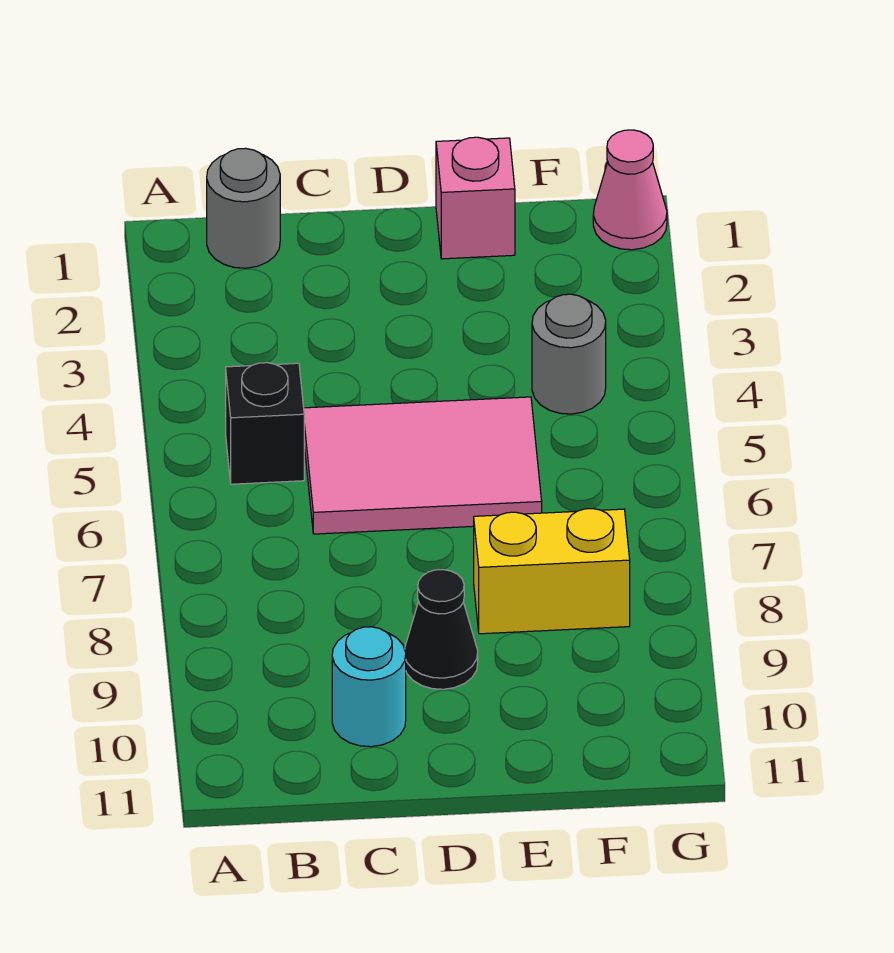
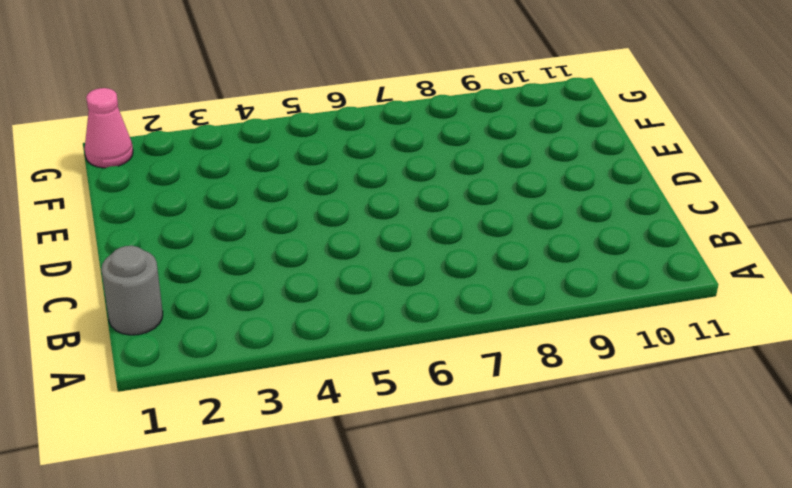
none -> black brick B5 level 1
none -> pink tile C5:E6 level 1

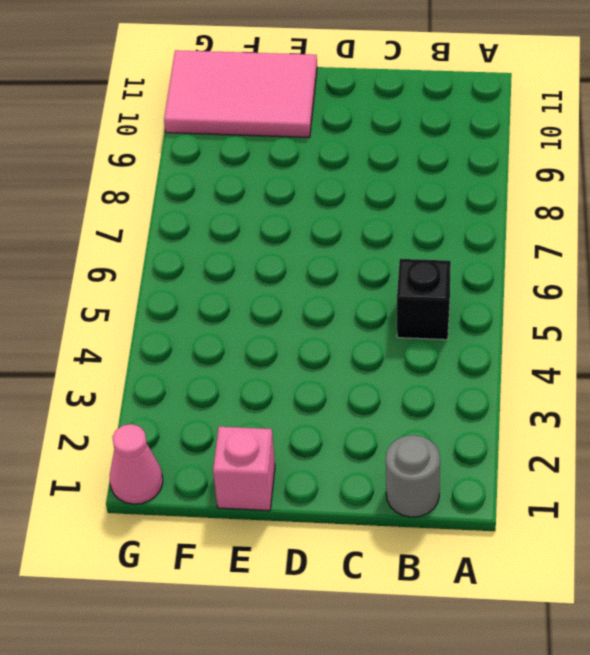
pink tile E10:G11 level 1 -> pink tile C5:E6 level 1
none -> cyan round brick C10 level 1
none -> black cone D9 level 1

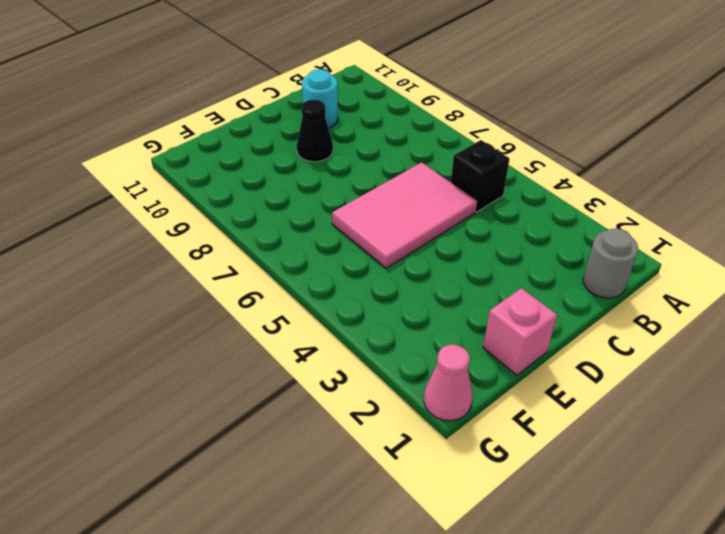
none -> yellow brick E8:F8 level 1
none -> grey round brick F4 level 1

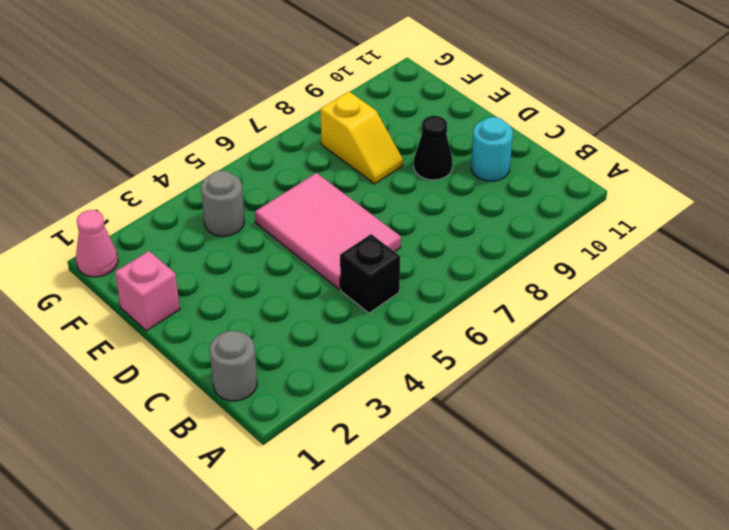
yellow slope E8:F8 level 1 top F -> yellow brick E8:F8 level 1

